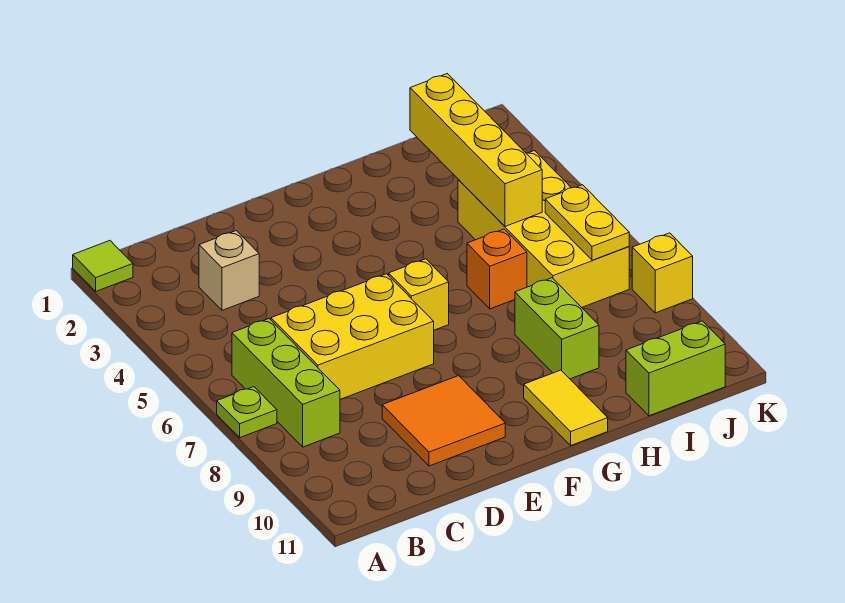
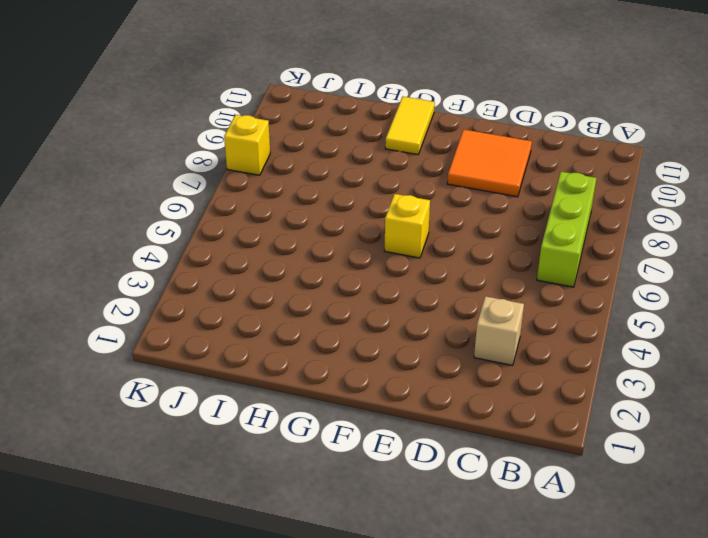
none -> lime tile A1 level 1
none -> lime plate A7 level 1
none -> yellow brick C6:E7 level 1

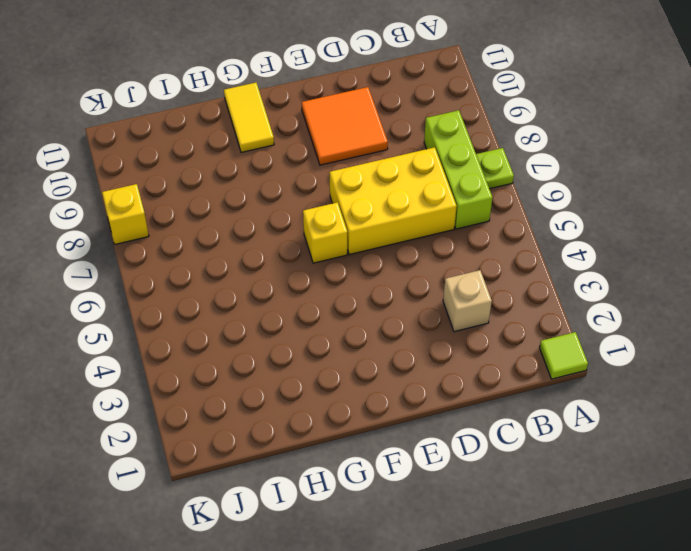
none -> orange brick H6 level 1
none -> lime brick H8:H9 level 1
none -> yellow brick I4:J7 level 1

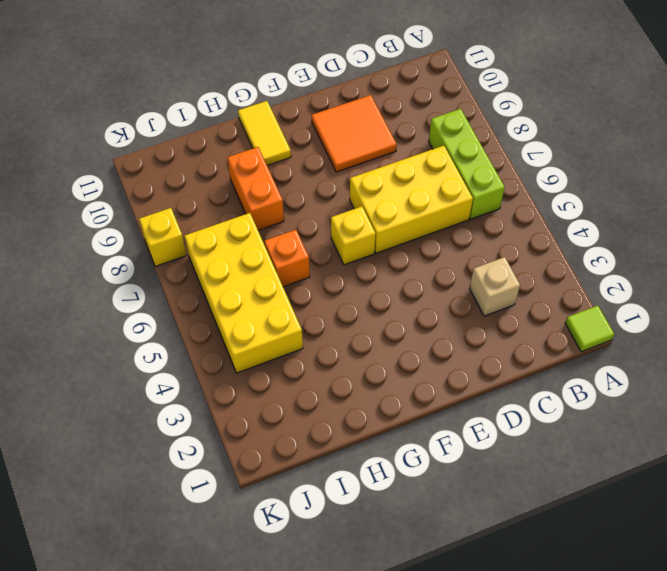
orange brick H8:H9 level 1 -> lime brick H8:H9 level 1
none -> lime plate A7 level 1
none -> lime brick I11:J11 level 1
none -> yellow brick I2:I5 level 2

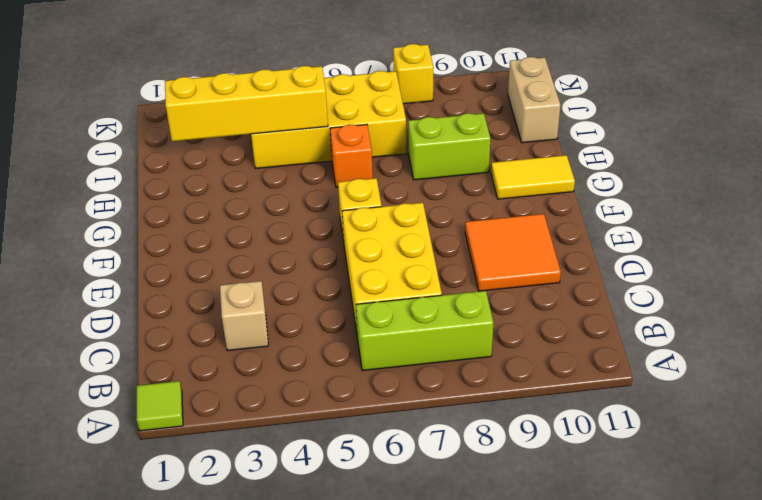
tan brick I11:J11 level 1 -> lime brick I11:J11 level 1
none -> lime plate A7 level 1
none -> yellow plate J6:J7 level 2

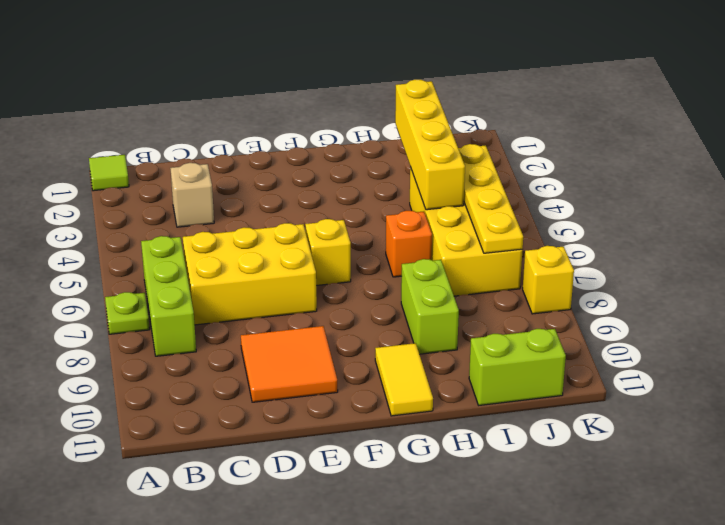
yellow plate J4:J7 level 2 -> yellow plate J6:J7 level 2

